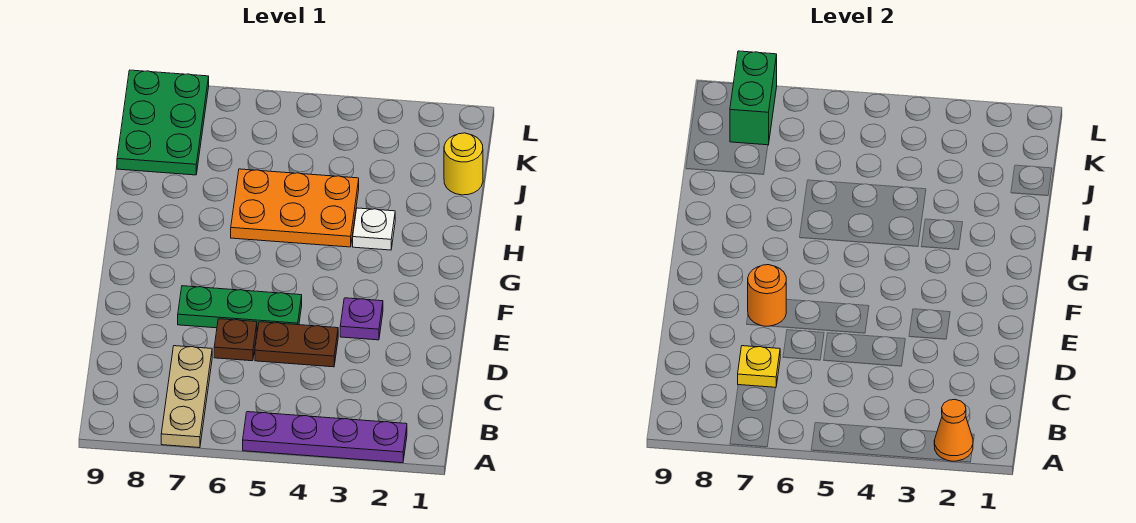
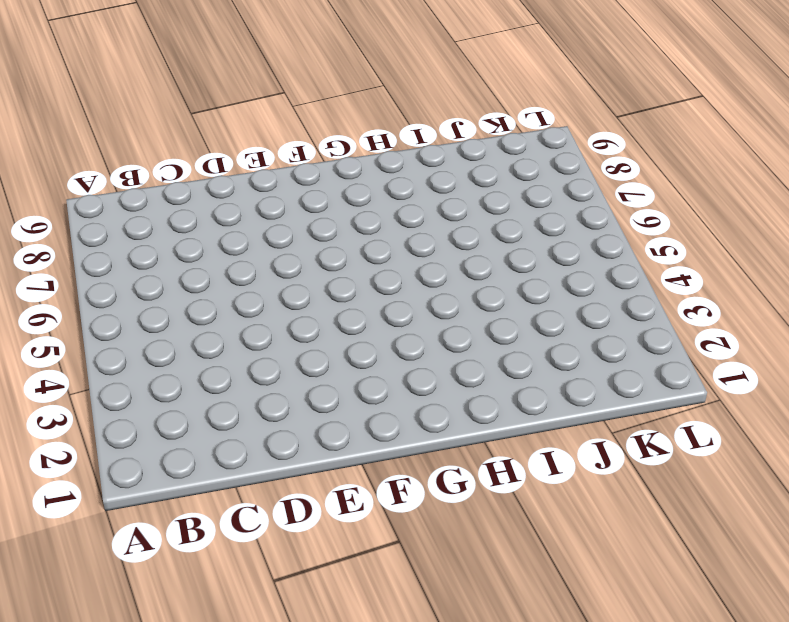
none -> purple plate A2:A5 level 1
none -> tan plate A7:C7 level 1
none -> brown plate D4:D5 level 1

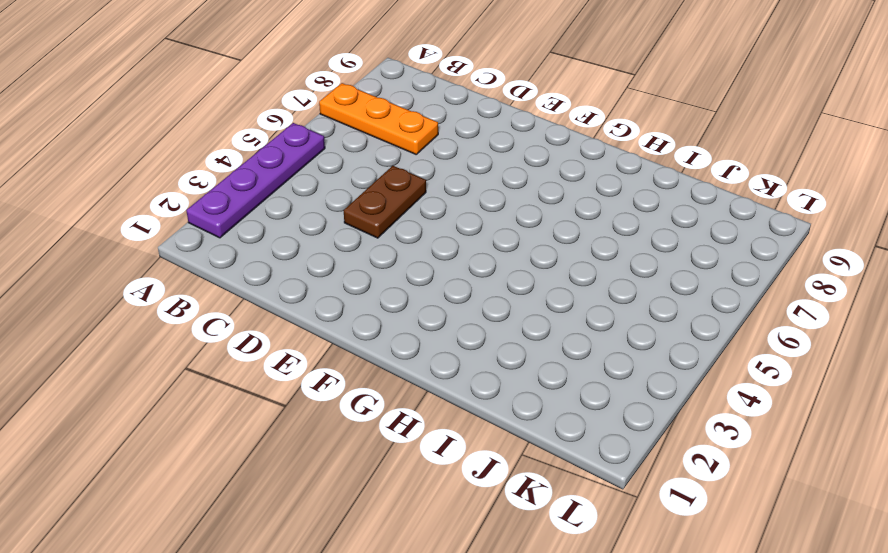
orange plate A7:C7 level 1 -> tan plate A7:C7 level 1
none -> brown plate D6 level 1
none -> purple plate E3 level 1
none -> green plate E5:E7 level 1

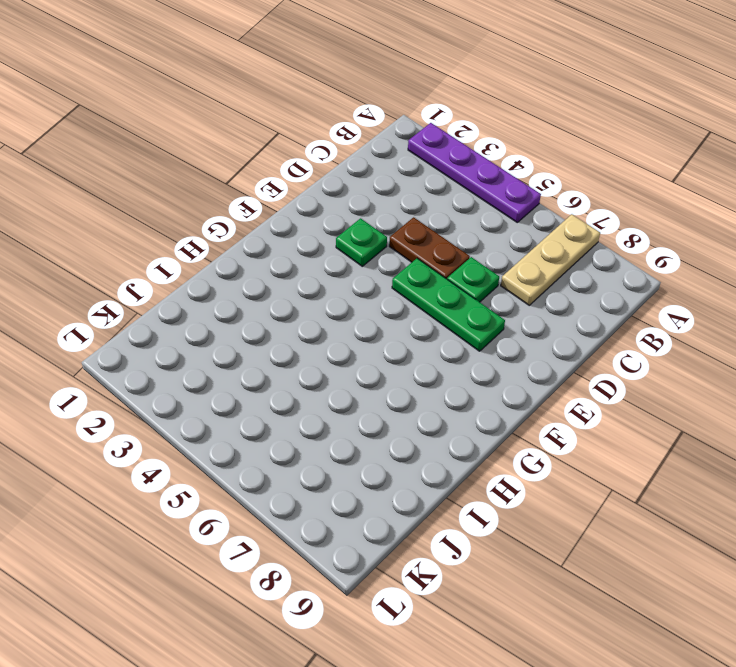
green plate D6 level 1 -> brown plate D6 level 1
green plate E3 level 1 -> purple plate E3 level 1
none -> white plate H3 level 1
none -> orange plate H4:I6 level 1
none -> yellow round brick J1 level 1

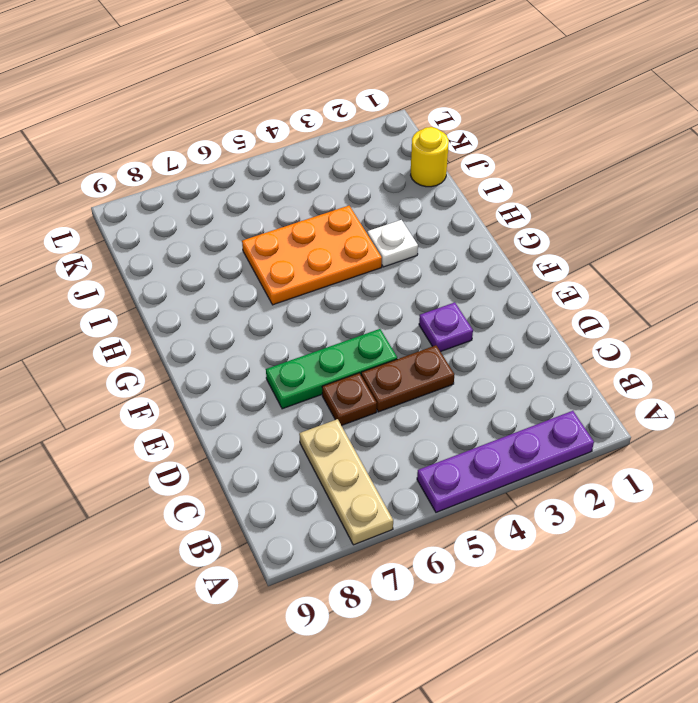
none -> green plate J8:L9 level 1
none -> orange cone A2 level 2
none -> yellow plate C7 level 2

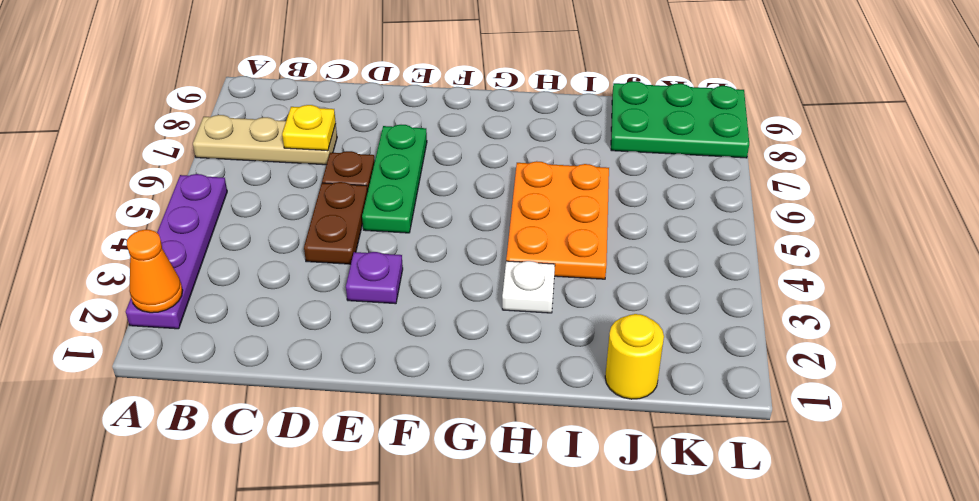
none -> orange round brick E7 level 2
none -> green brick K8:L8 level 2

